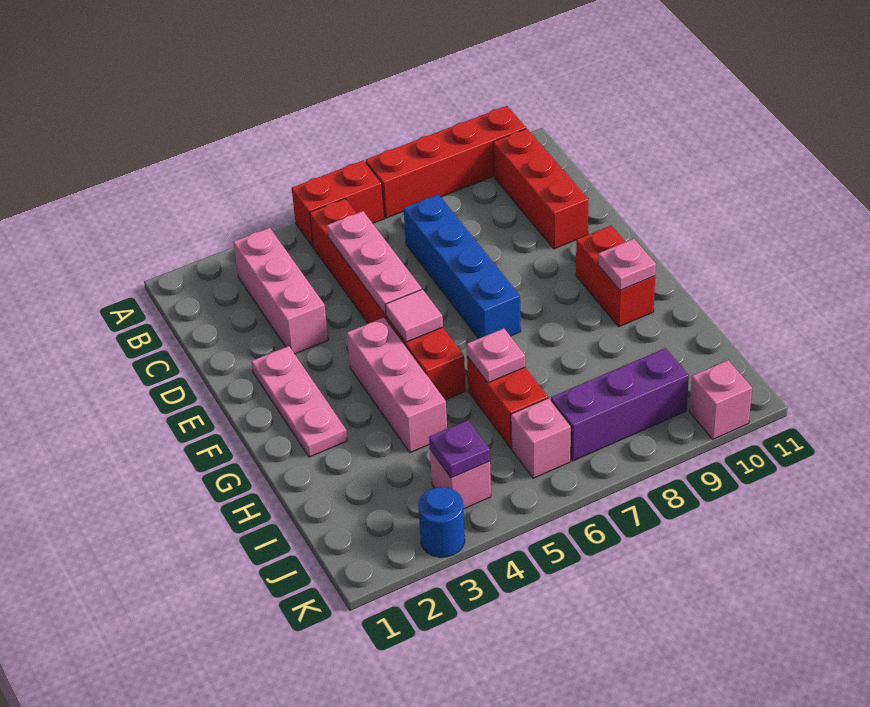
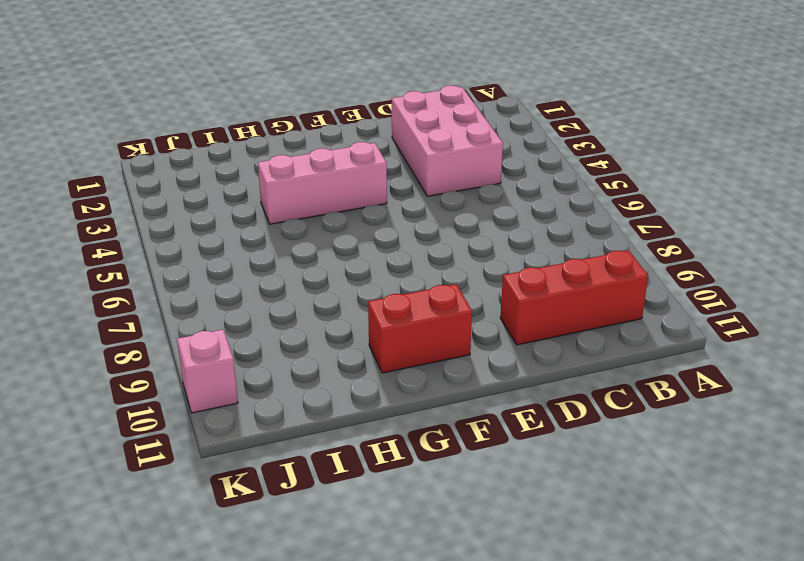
pink brick C2:D4 level 1 -> pink brick B3:D3 level 1
none -> red brick A5:A6 level 1
none -> red brick A7:A10 level 1
none -> red brick B5:G5 level 1

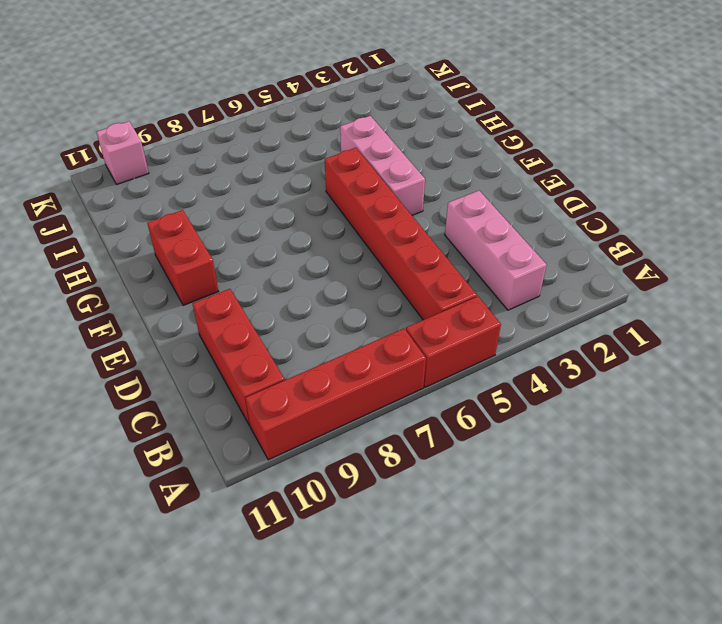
none -> blue brick C7:F7 level 1
none -> pink plate E2:G2 level 1
none -> red brick H6:I6 level 1

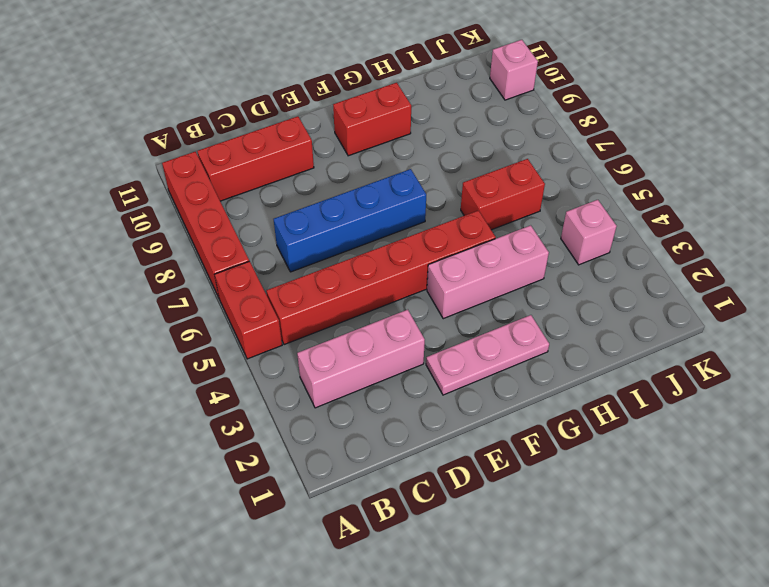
none -> pink brick J6 level 1
none -> purple brick J7:J9 level 1
none -> blue round brick K3 level 1

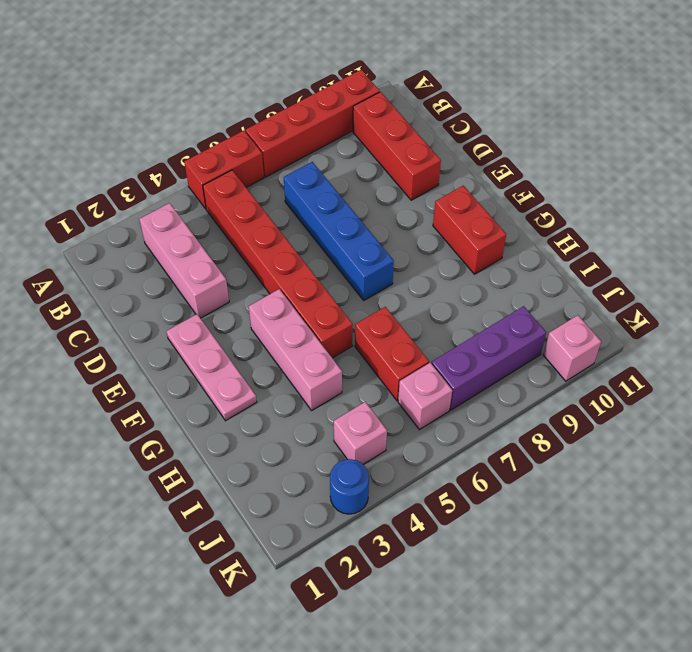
none -> pink plate C5:E5 level 2
none -> pink tile F5 level 2
none -> pink plate G10 level 2

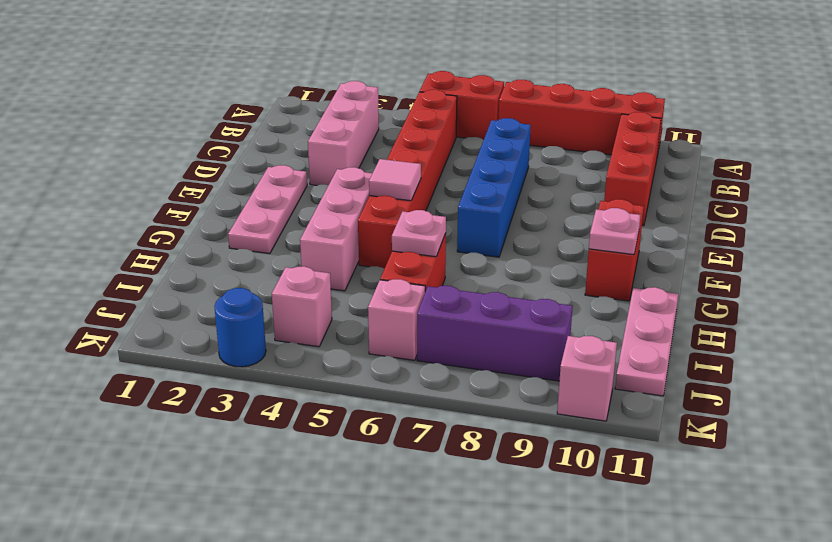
pink plate H11:J11 level 1 -> pink plate C5:E5 level 2
none -> purple plate J4 level 2

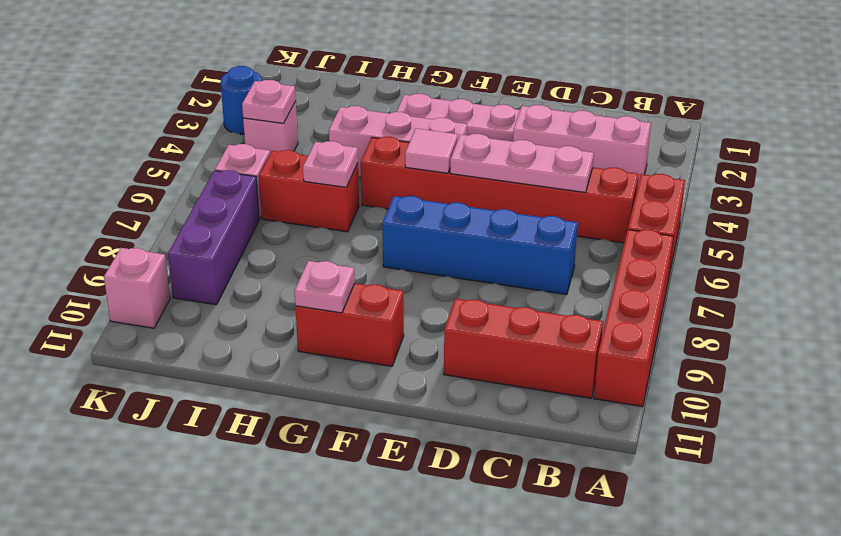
pink plate J4 level 2 -> purple plate J4 level 2

